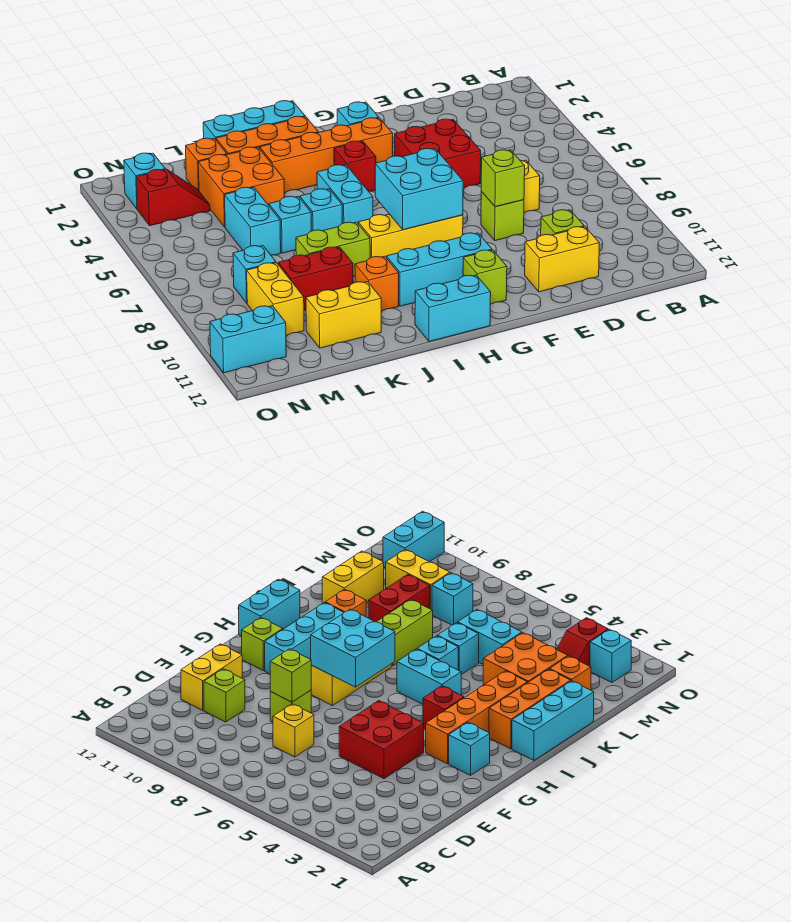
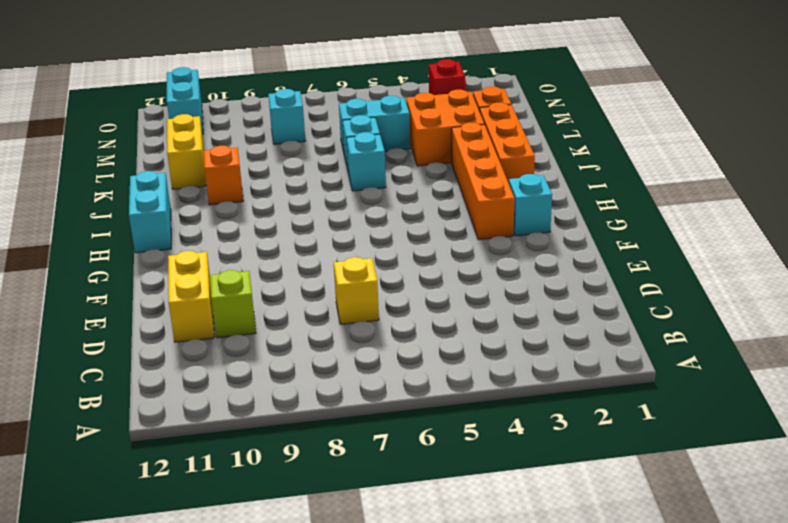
none -> red brick E4:F5 level 1
none -> lime brick E8 level 1
none -> yellow brick G8:I8 level 1
none -> cyan brick G10:I10 level 1

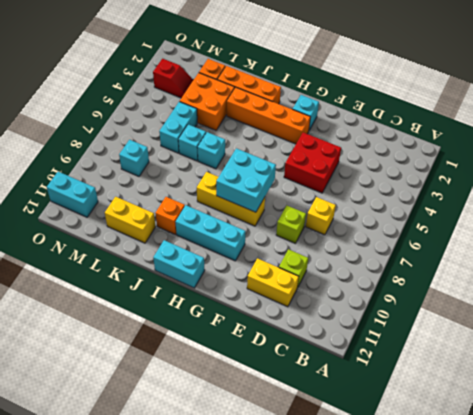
none -> lime brick G11 level 1
none -> red brick H4 level 1
none -> cyan brick I1:K1 level 1
none -> cyan brick I5:I6 level 1

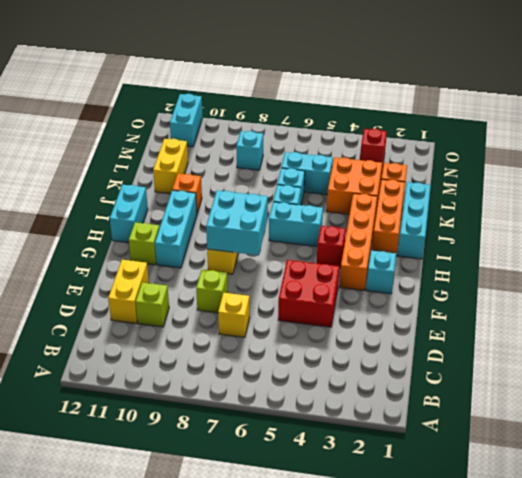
none -> lime brick J8:K8 level 1
none -> red brick K9:L9 level 1
none -> yellow brick M9:M10 level 1
none -> cyan brick N2 level 1

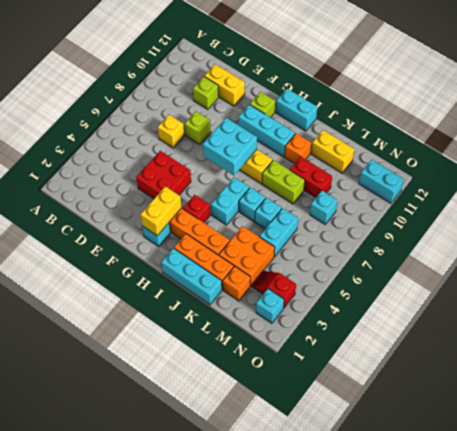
yellow brick G2:G3 level 2 -> yellow brick M9:M10 level 1
none -> lime brick E8 level 2

